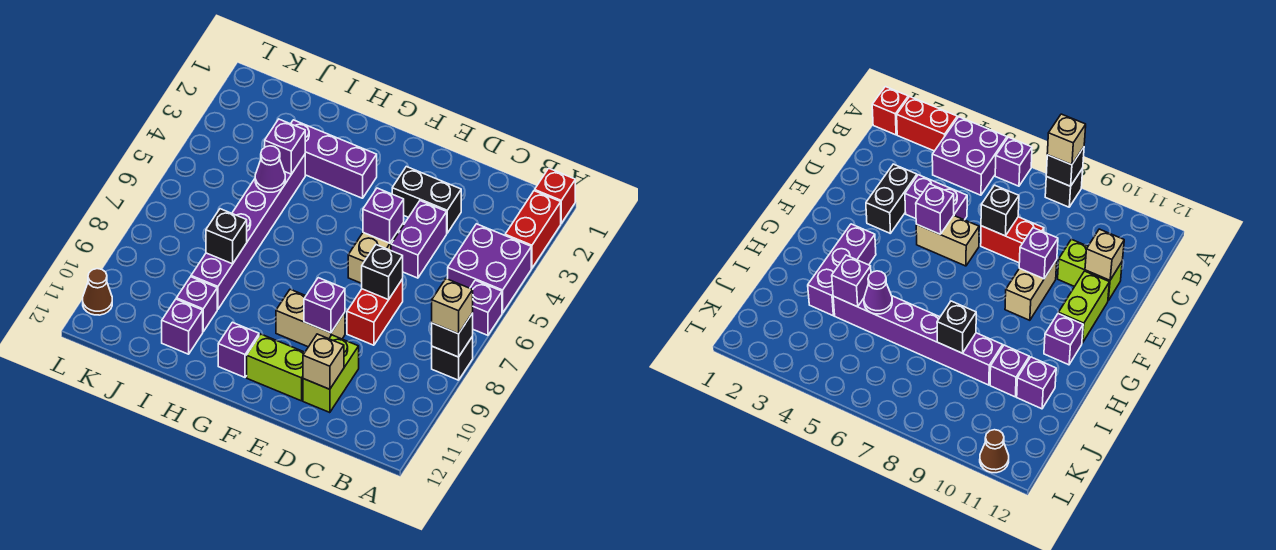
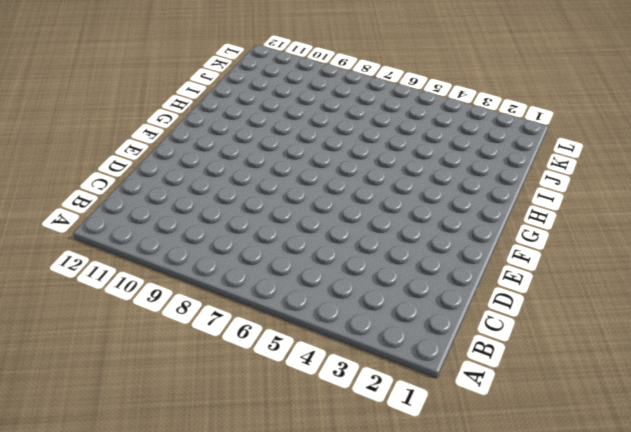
none -> red brick A1 level 1
none -> red brick A2:A3 level 1
none -> purple brick A4:B5 level 1

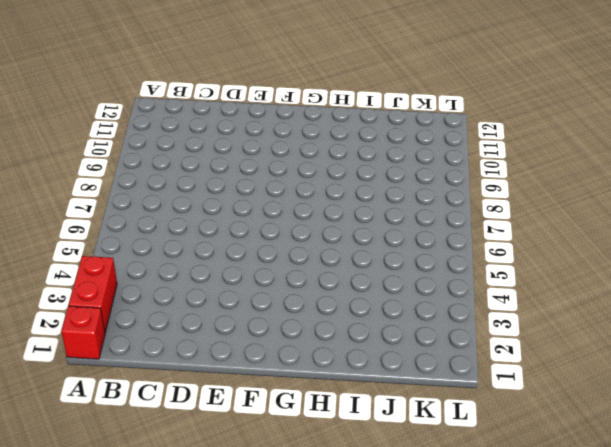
none -> purple brick A4:B5 level 1
none -> purple brick A6 level 1
none -> black brick A8 level 1

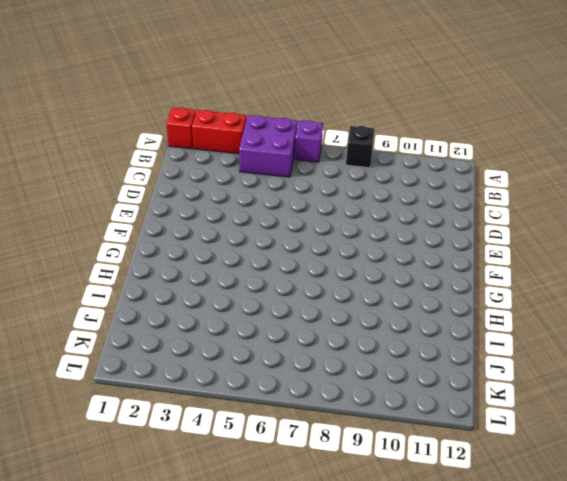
none -> black brick D3:E3 level 1
none -> purple brick D4:D5 level 1
none -> red brick D7:D8 level 1

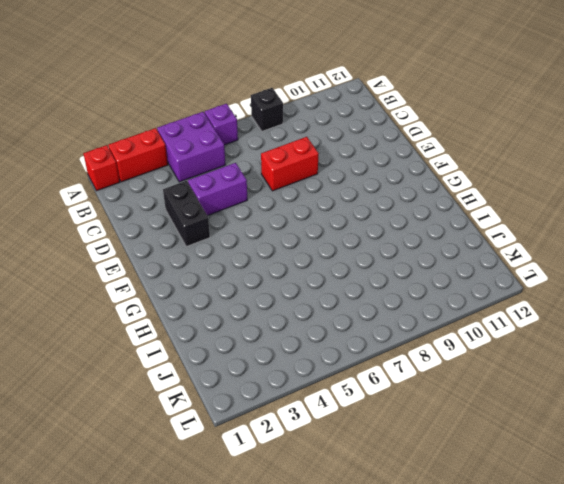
none -> lime brick D10:D11 level 1
none -> tan brick E5:E6 level 1
none -> tan brick E9:F9 level 1

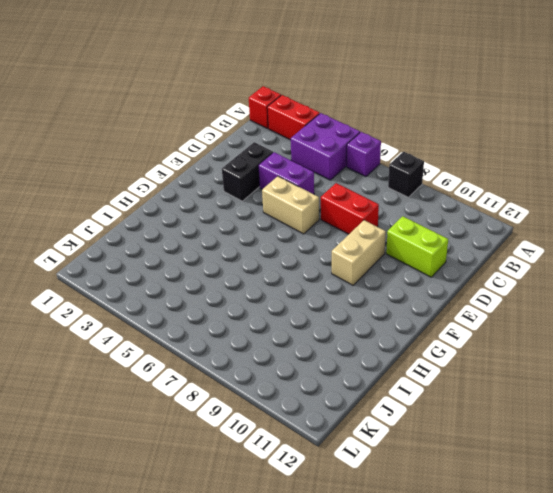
none -> lime brick E11:F11 level 1
none -> purple brick G3:I3 level 1
none -> purple brick G11 level 1

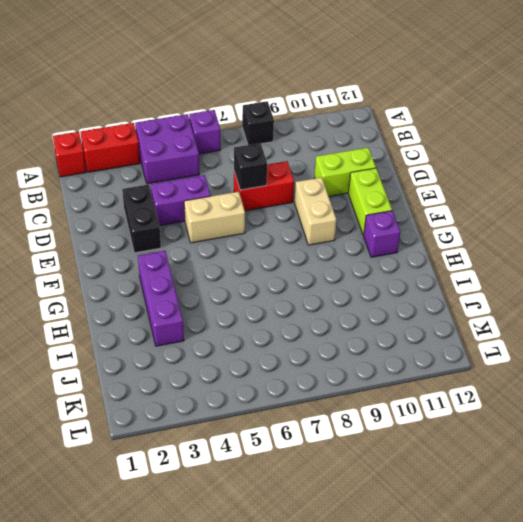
none -> purple brick I4:I9 level 1
none -> purple brick I10 level 1
none -> purple brick I11 level 1

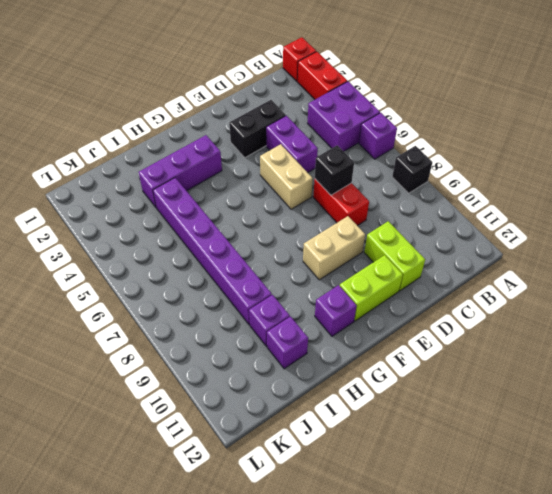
none -> brown cone L11 level 1
none -> black brick A8 level 2
none -> tan brick D11 level 2

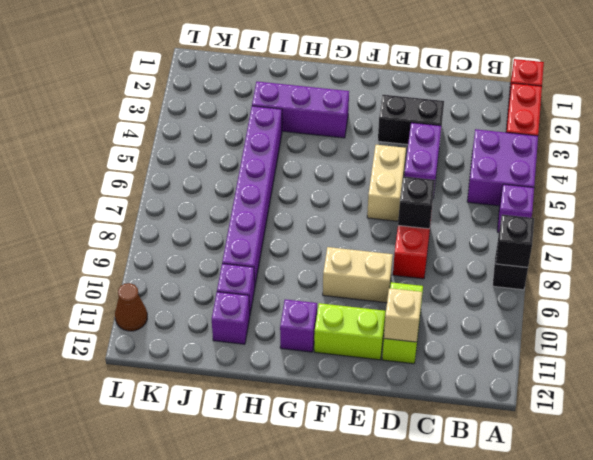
none -> purple brick E5 level 2
none -> purple brick E9 level 2
none -> purple brick I4 level 2

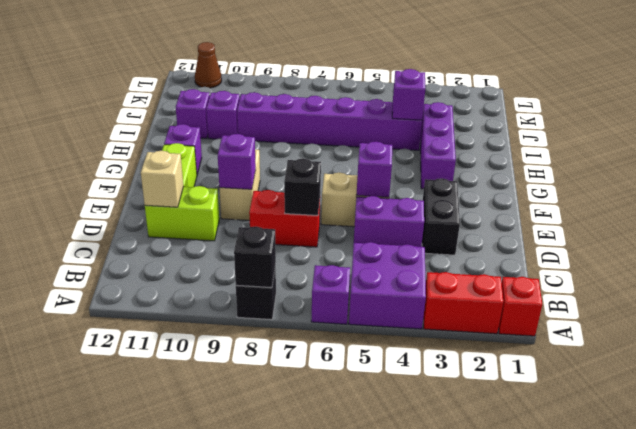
none -> purple cone I5 level 2
none -> black brick I8 level 2
none -> tan brick A8 level 3

